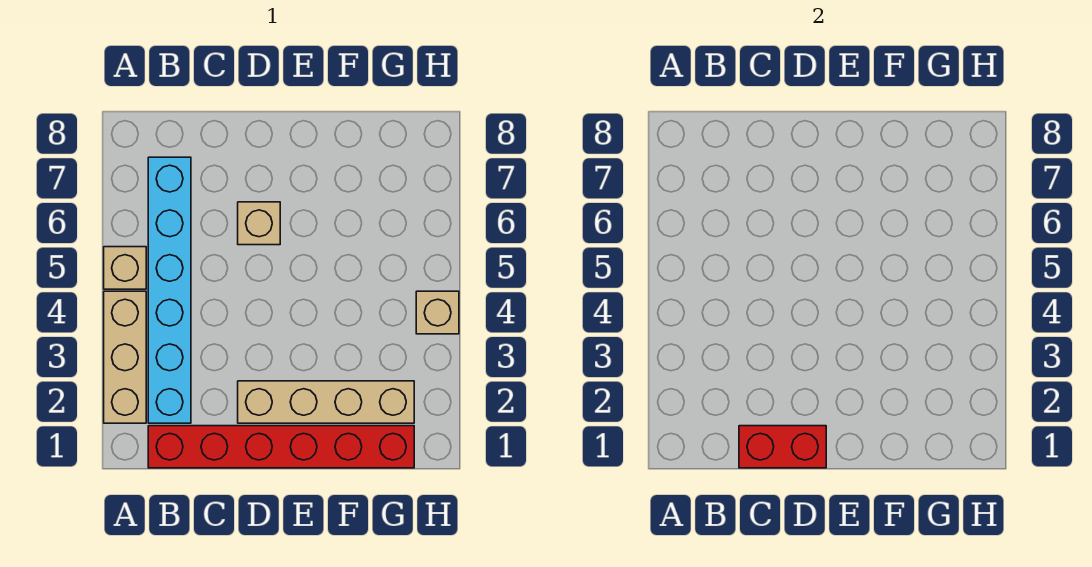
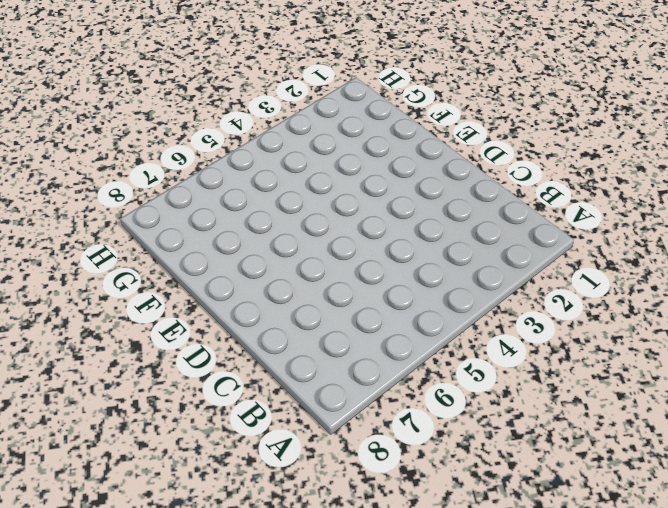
none -> tan brick A2:A4 level 1
none -> tan brick A5 level 1

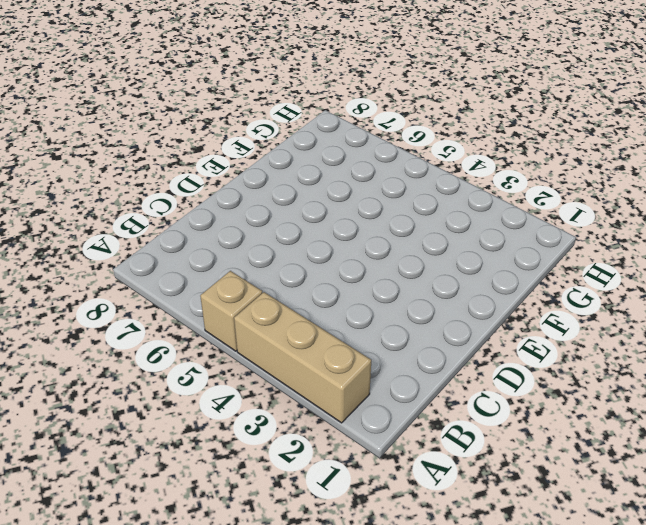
none -> red brick B1:G1 level 1
none -> cyan brick B2:B7 level 1

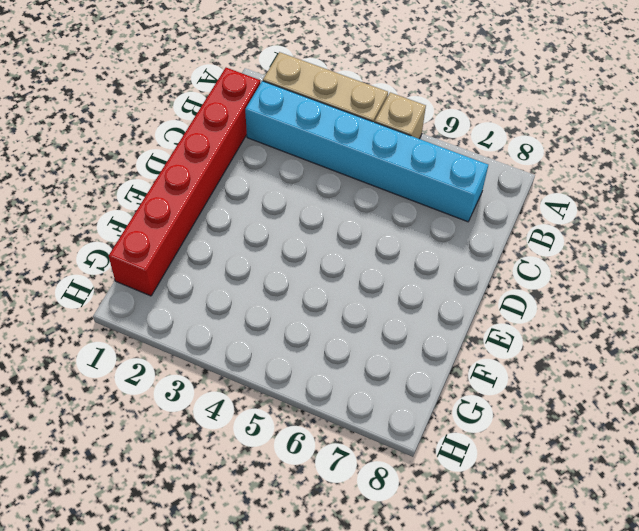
none -> tan brick D2:G2 level 1
none -> tan brick D6 level 1

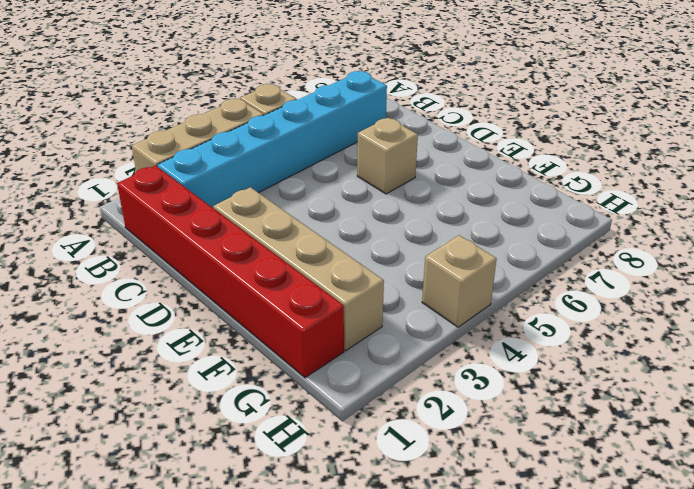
none -> red brick C1:D1 level 2

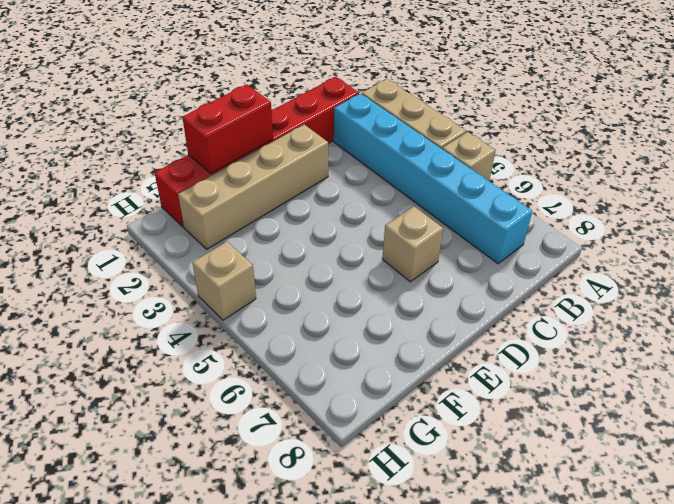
red brick E1:F1 level 2 -> red brick C1:D1 level 2

